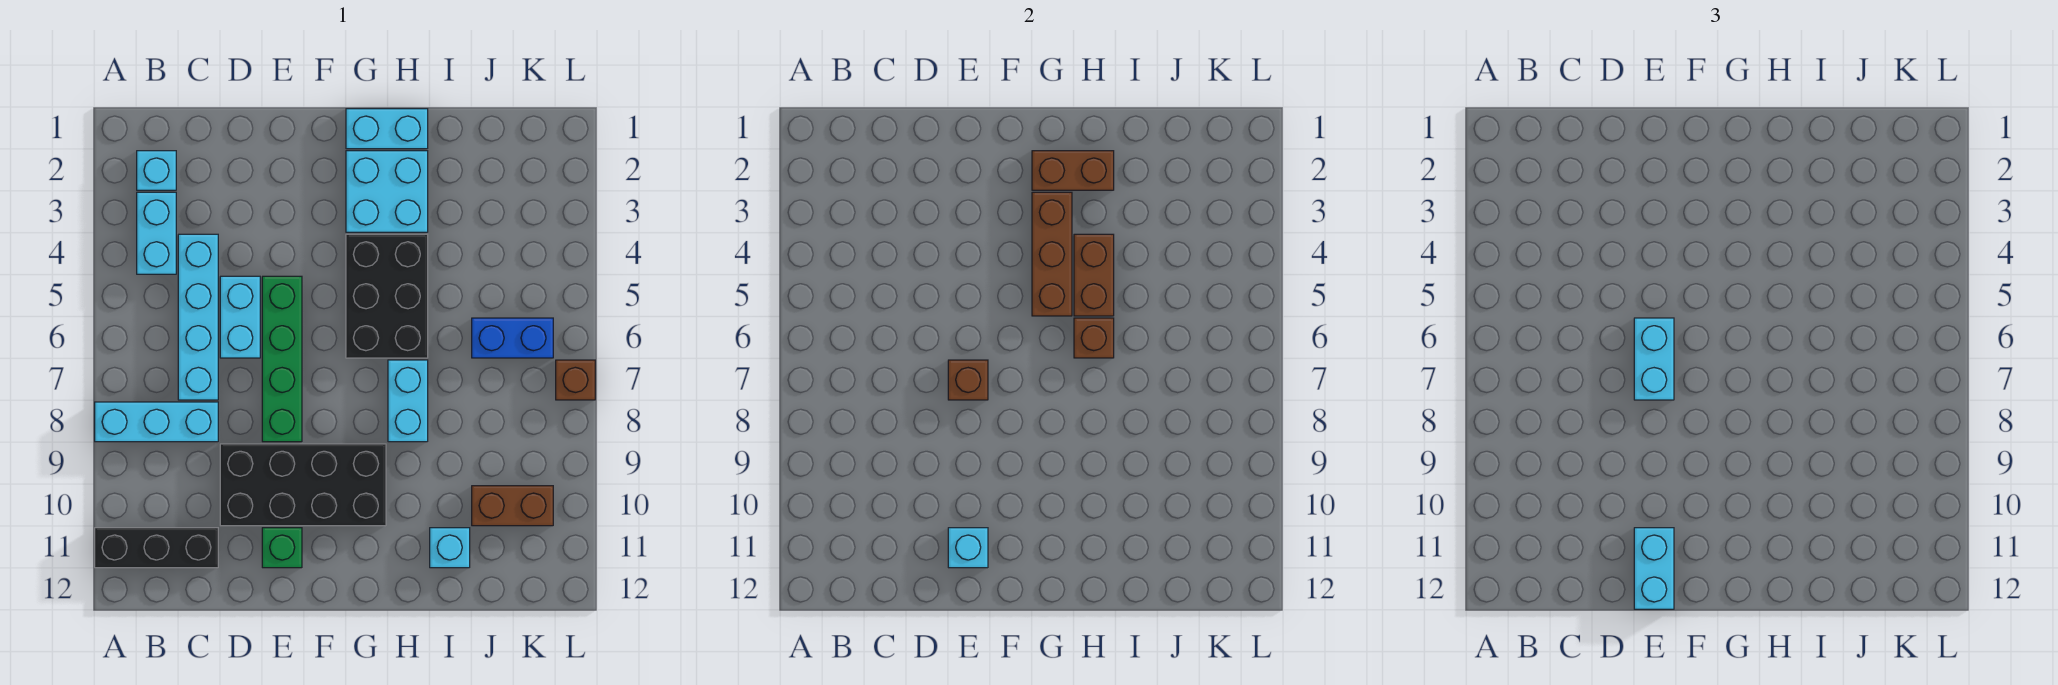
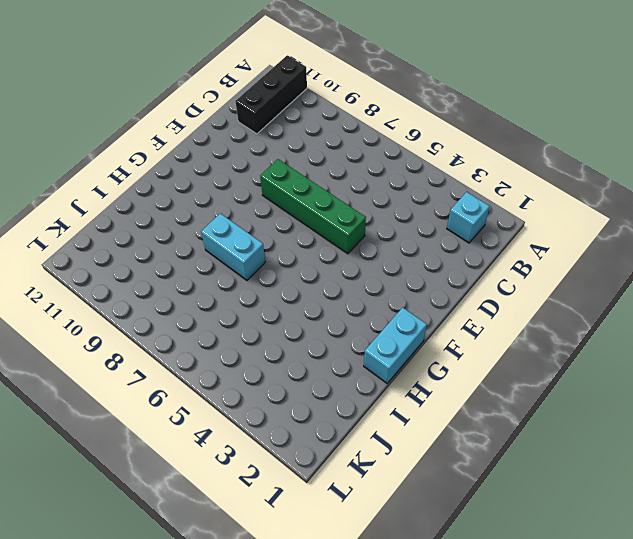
none -> cyan brick A8:C8 level 1
none -> cyan brick B3:B4 level 1
none -> cyan brick C4:C7 level 1

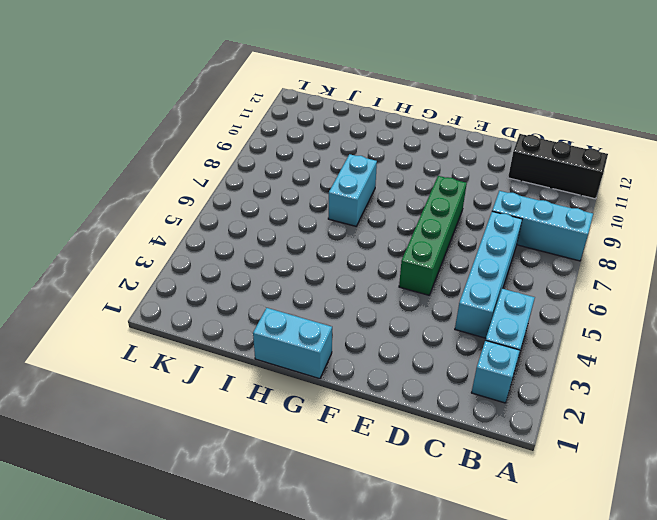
none -> cyan brick D5:D6 level 1
none -> black brick D9:G10 level 1
none -> green brick E11 level 1

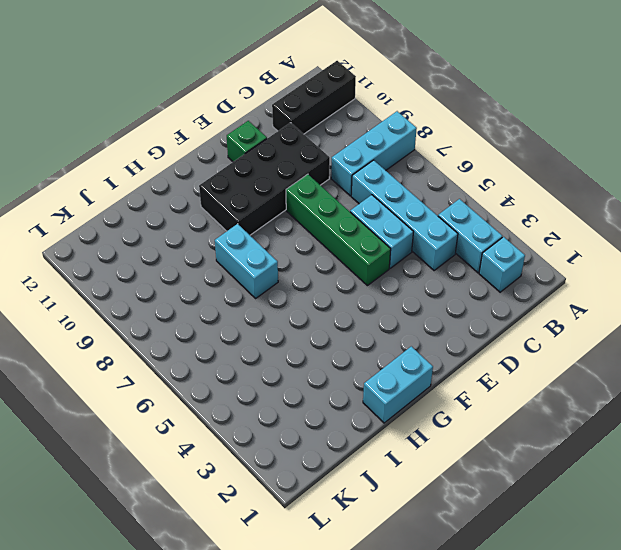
none -> cyan brick G2:H3 level 1
none -> black brick G4:H6 level 1
none -> cyan brick I11 level 1

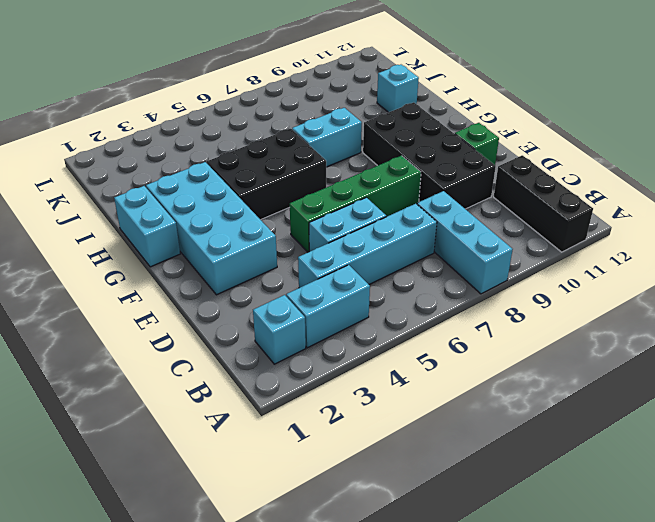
cyan brick E2:H3 level 1 -> cyan brick G2:H3 level 1
none -> blue brick J6:K6 level 1
none -> brown brick J10:K10 level 1
none -> brown brick L7 level 1

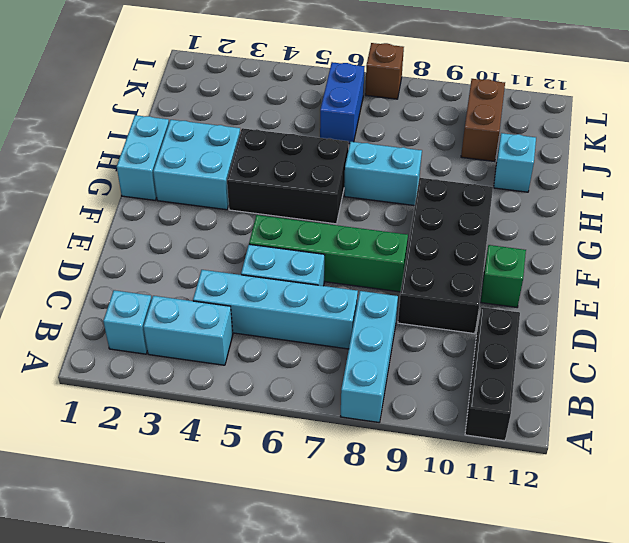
none -> brown brick E7 level 2
none -> cyan brick E11 level 2
none -> brown brick G2:H2 level 2

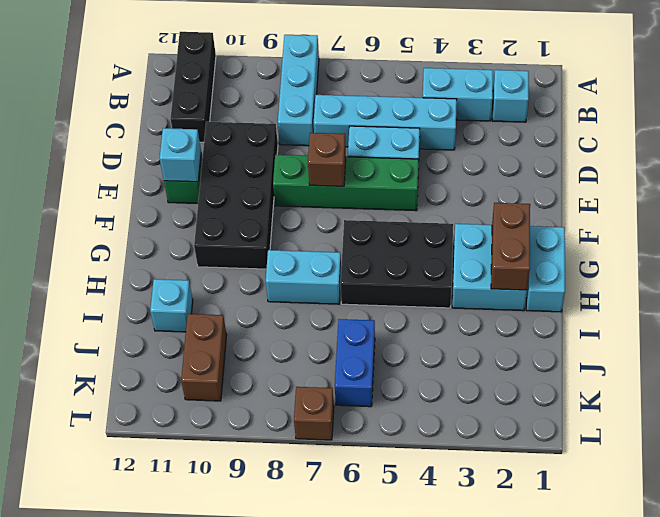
none -> brown brick G3:G5 level 2
none -> brown brick H4:H5 level 2
none -> brown brick H6 level 2

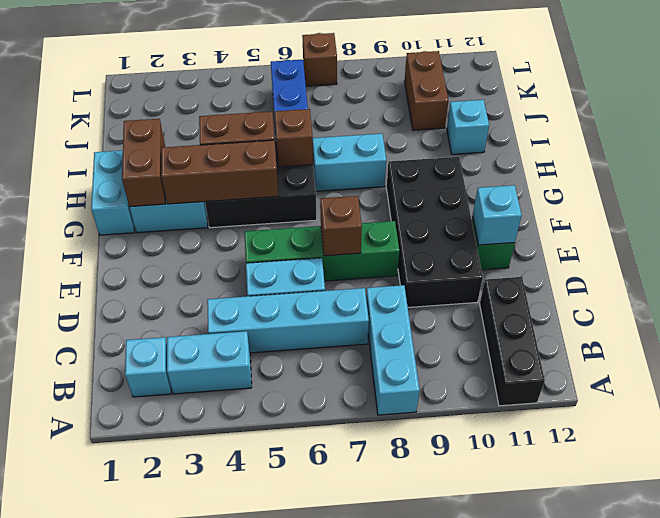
none -> cyan brick E6:E7 level 3
none -> cyan brick E11:E12 level 3

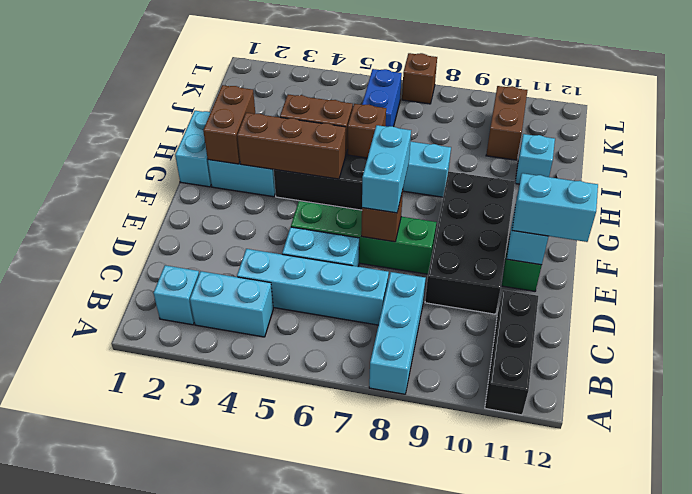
cyan brick E7:F7 level 3 -> cyan brick E6:E7 level 3

